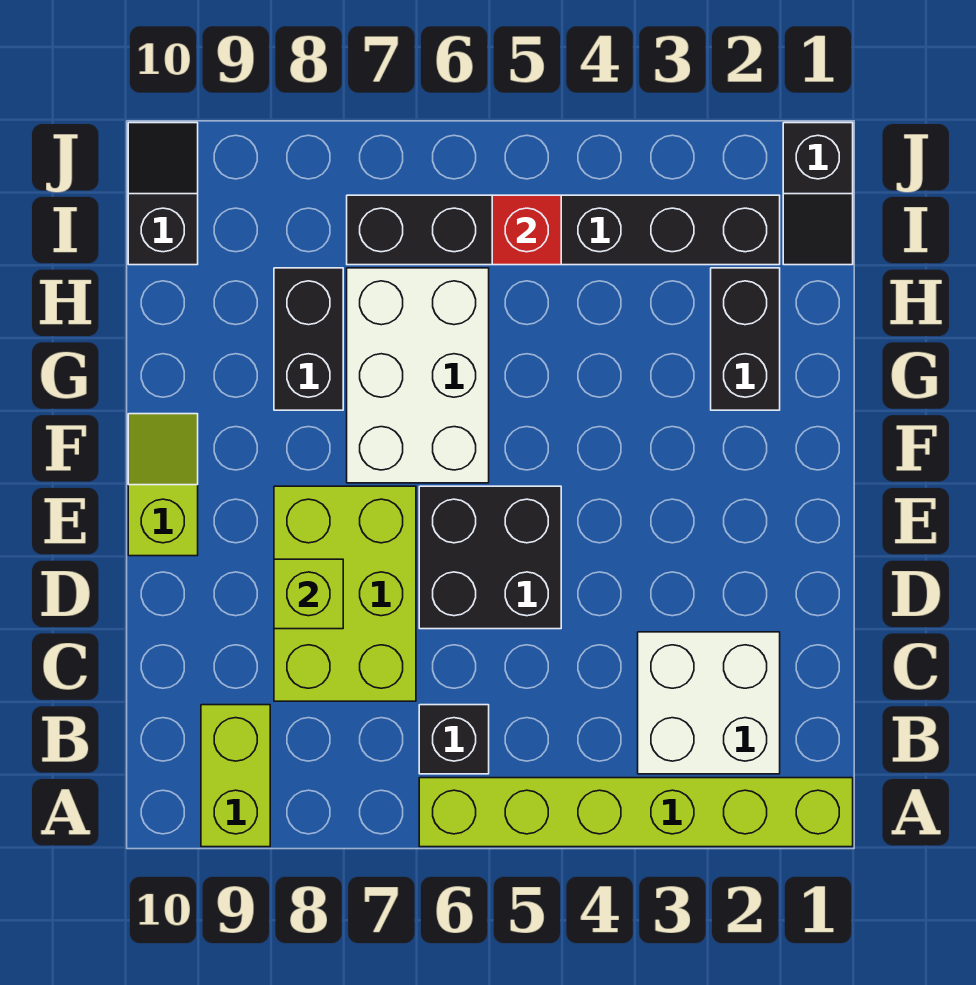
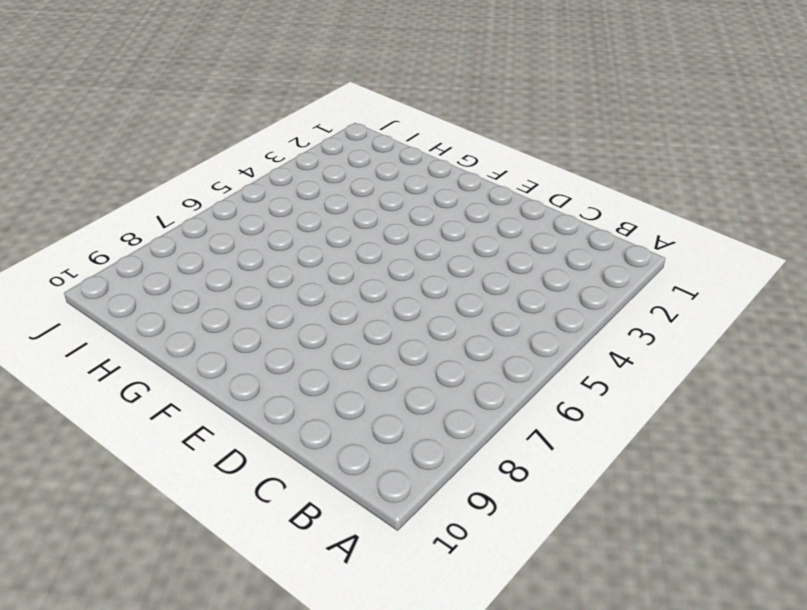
none -> lime brick A1:A6 level 1
none -> lime brick A9:B9 level 1
none -> white brick B2:C3 level 1

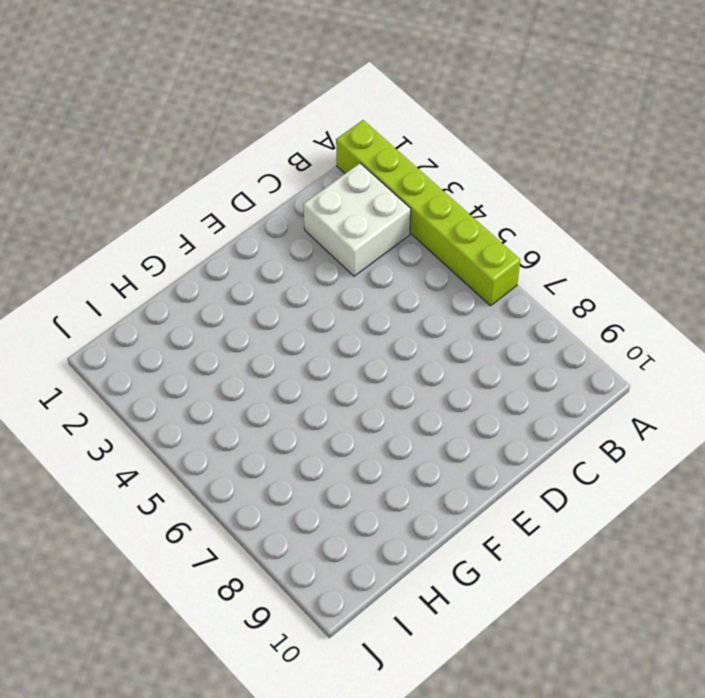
none -> lime brick A9:B9 level 1
none -> black brick B6 level 1
none -> lime brick C7:E8 level 1

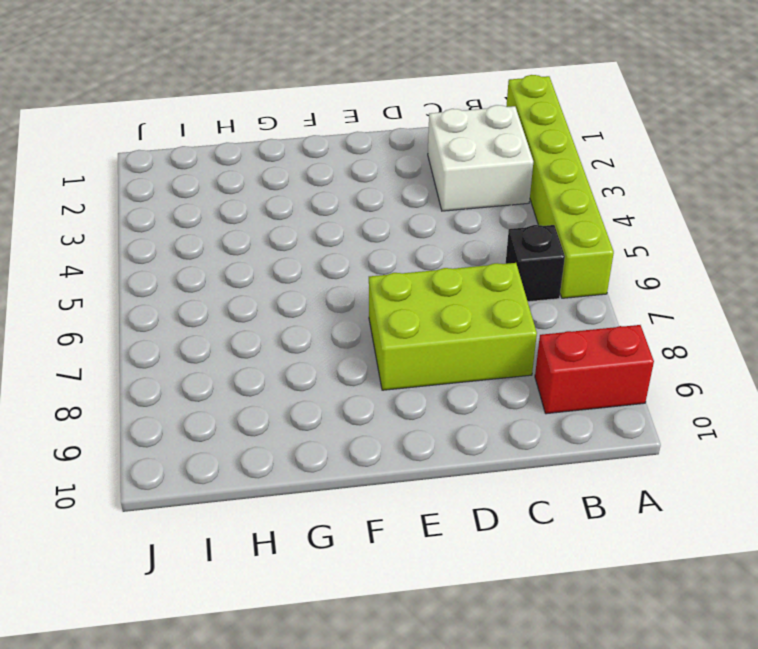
red brick A9:B9 level 1 -> lime brick A9:B9 level 1
none -> black brick D5:E6 level 1
none -> lime slope E10:F10 level 1 top E
none -> white brick F6:H7 level 1

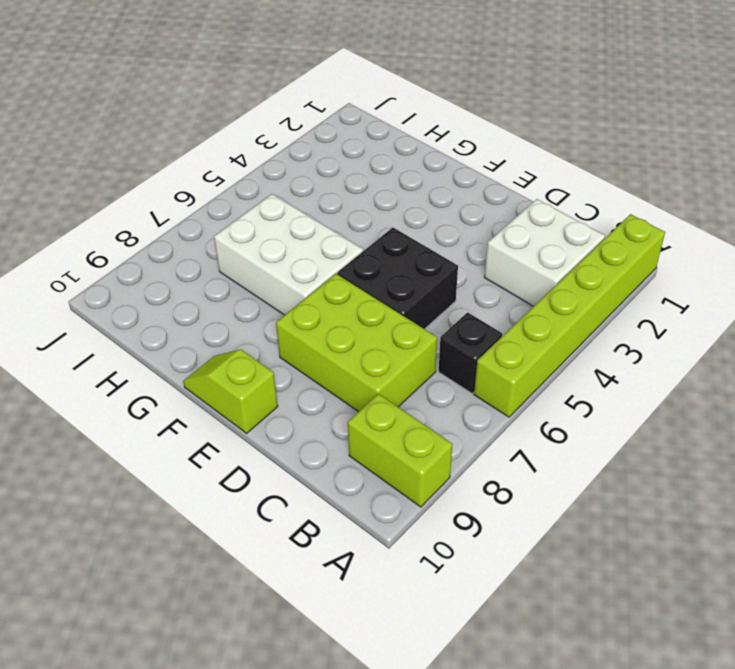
none -> black brick G2:H2 level 1
none -> black brick G8:H8 level 1
none -> black slope I1:J1 level 1 top J

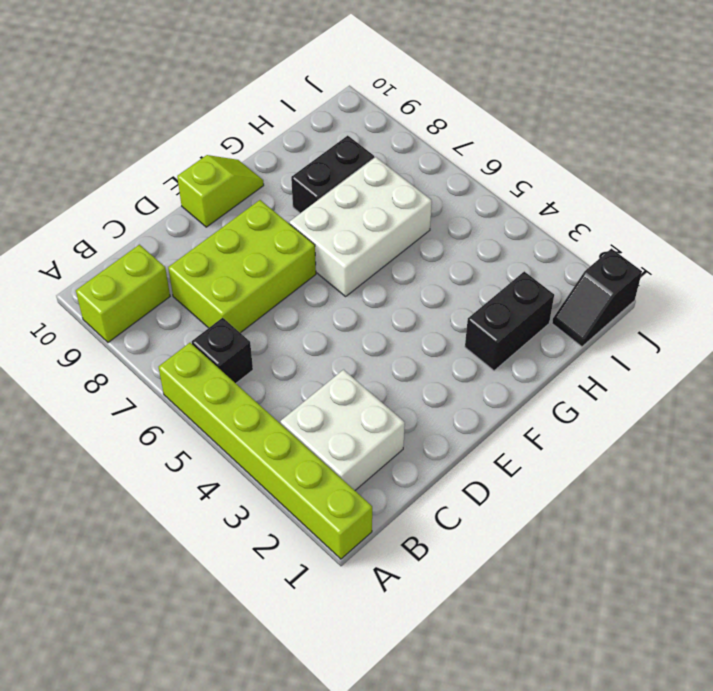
none -> black brick D5:E6 level 1
none -> black brick I2:I7 level 1
none -> black slope I10:J10 level 1 top I

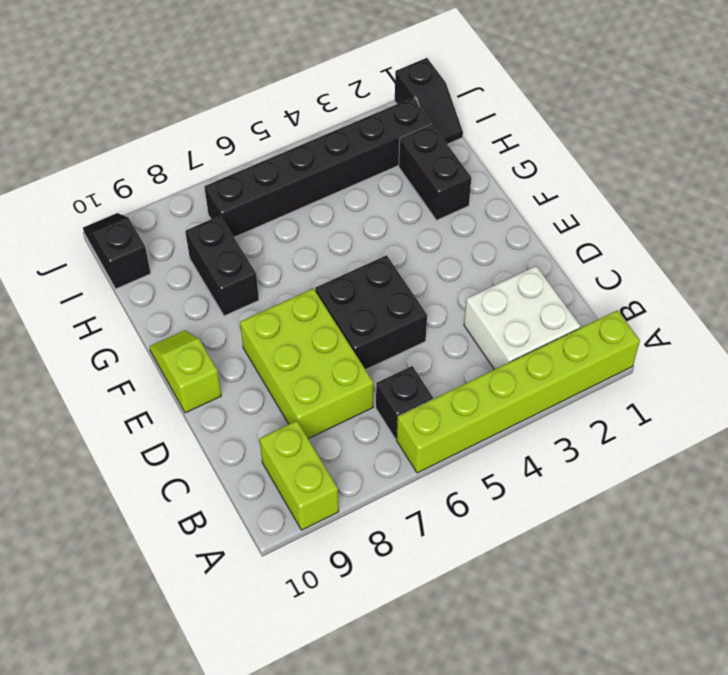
none -> white brick F6:H7 level 1
none -> lime brick D8 level 2
none -> red brick I5 level 2

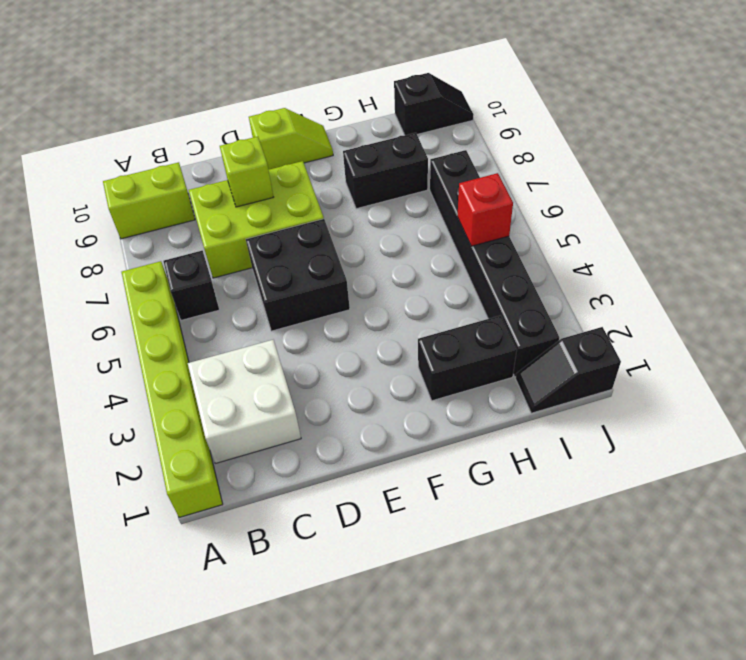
none -> white brick F6:H7 level 1

